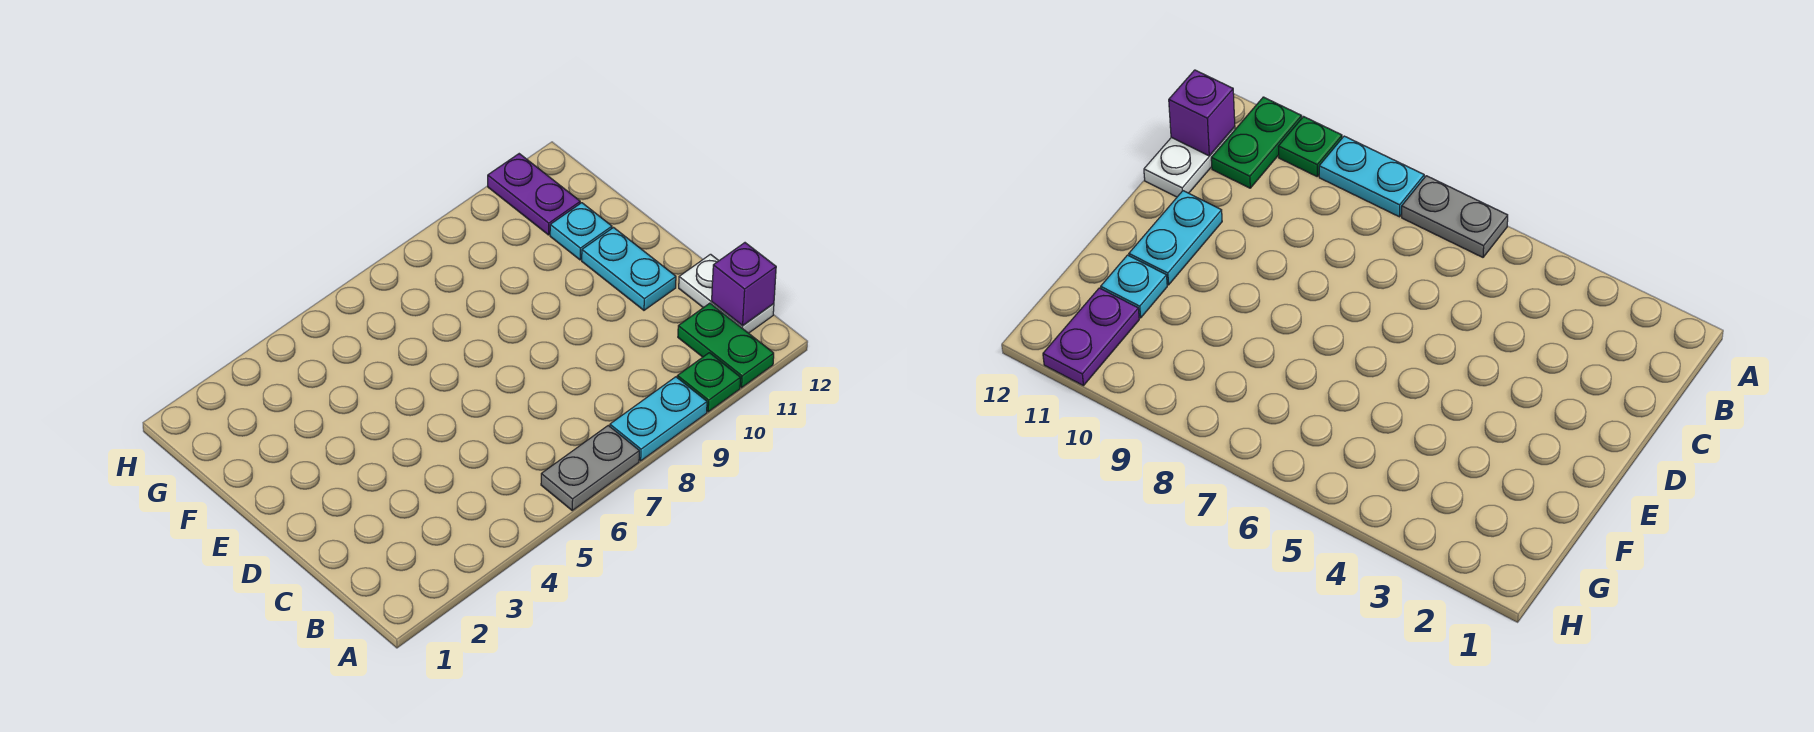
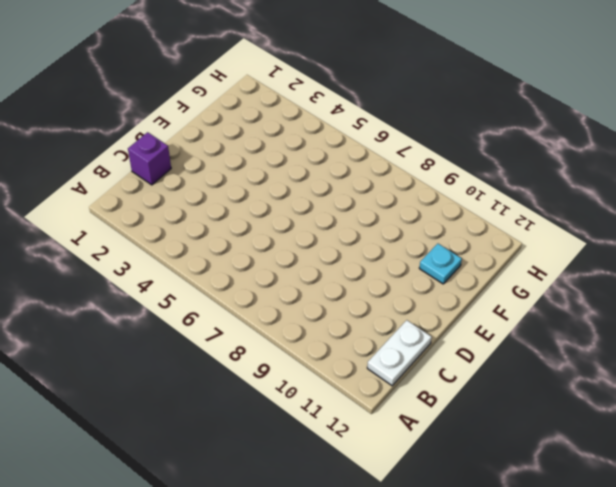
purple brick C1 level 1 -> purple brick B12 level 2
none -> grey plate A6:A7 level 1
none -> cyan plate A8:A9 level 1

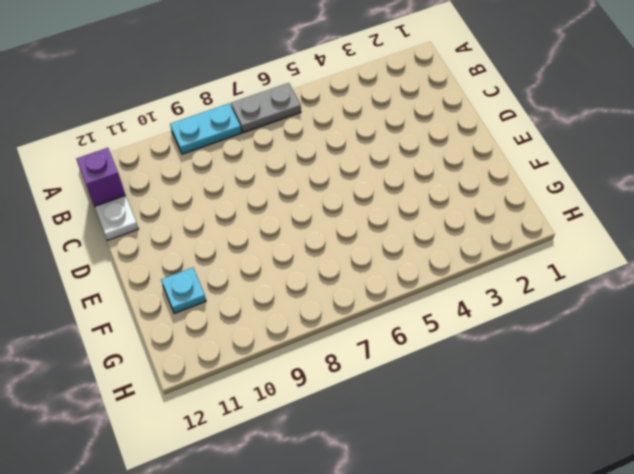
none -> green plate A10 level 1
none -> green plate A11:B11 level 1

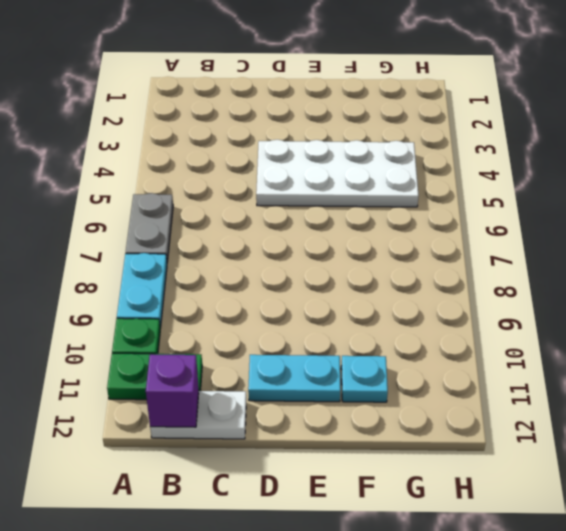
white plate D4:G5 level 1 -> none
none -> purple plate G11:H11 level 1

